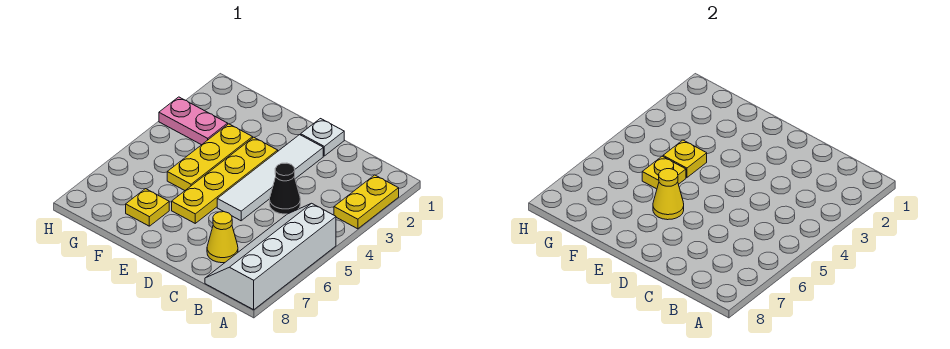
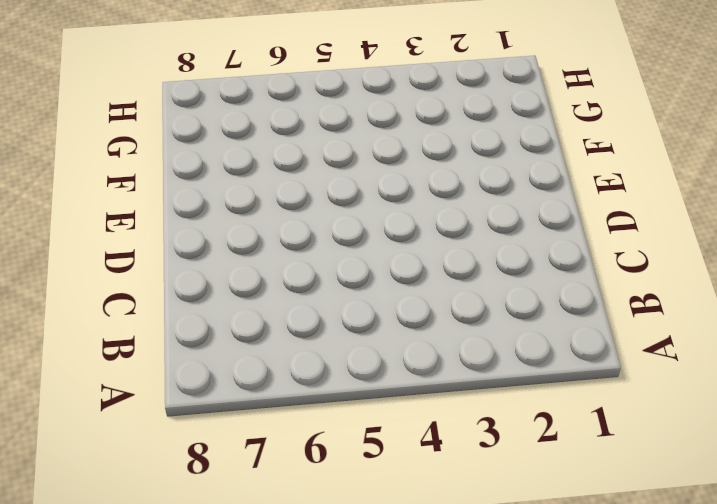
none -> yellow plate A2:A3 level 1
none -> white slope A5:B8 level 1 top A
none -> black cone C4 level 1

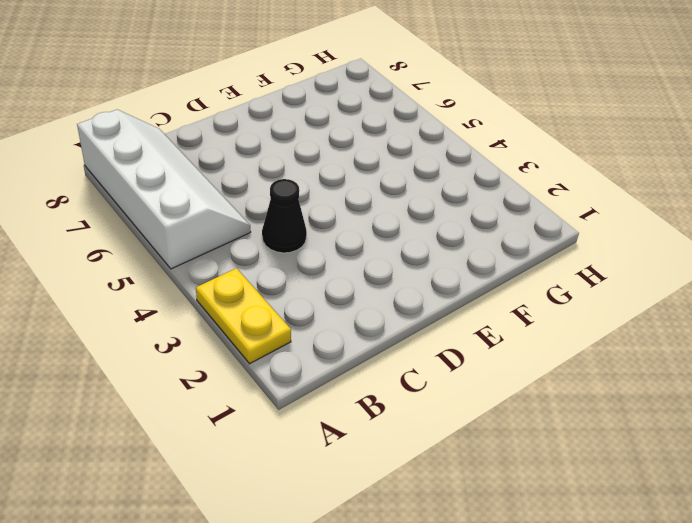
none -> yellow cone C7 level 1
none -> white plate D1 level 1
none -> white tile D2:D5 level 1

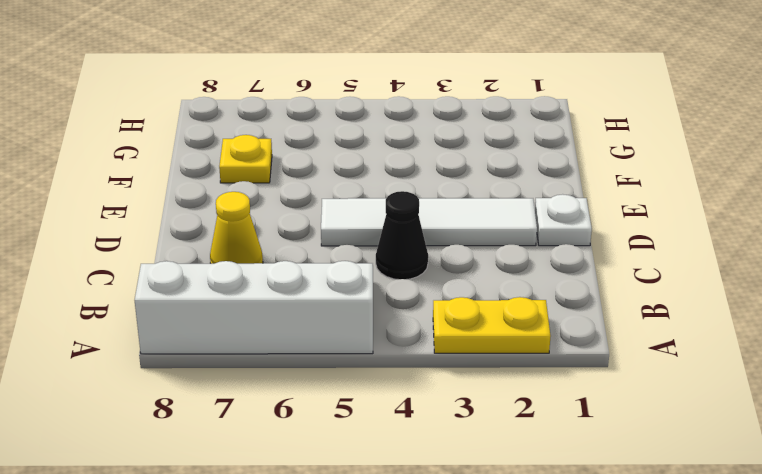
none -> yellow plate E3:E6 level 1
none -> yellow plate F3:F5 level 1
none -> pink plate G3:H3 level 1

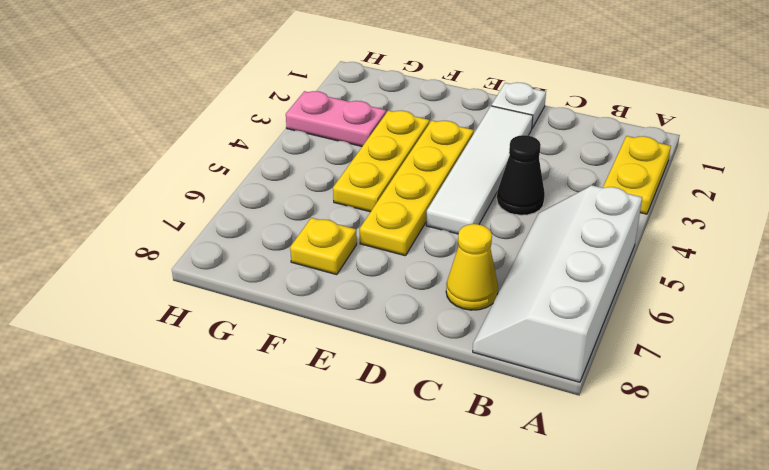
none -> yellow cone E6 level 2
none -> yellow plate F4 level 2
none -> yellow plate F5 level 2

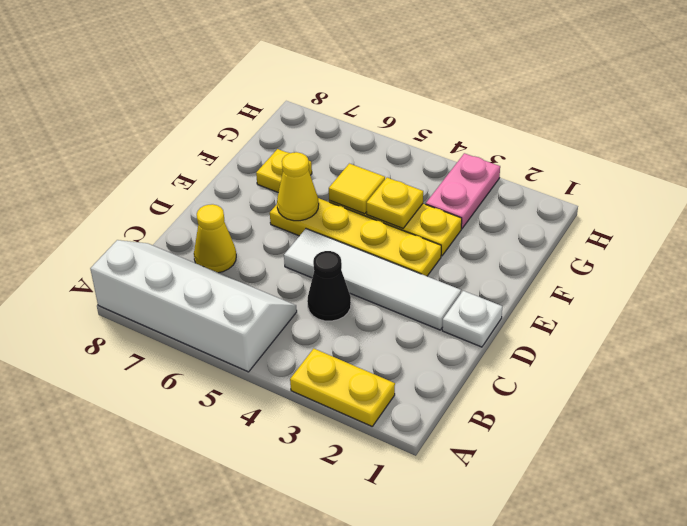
yellow tile F5 level 2 -> yellow plate F5 level 2

